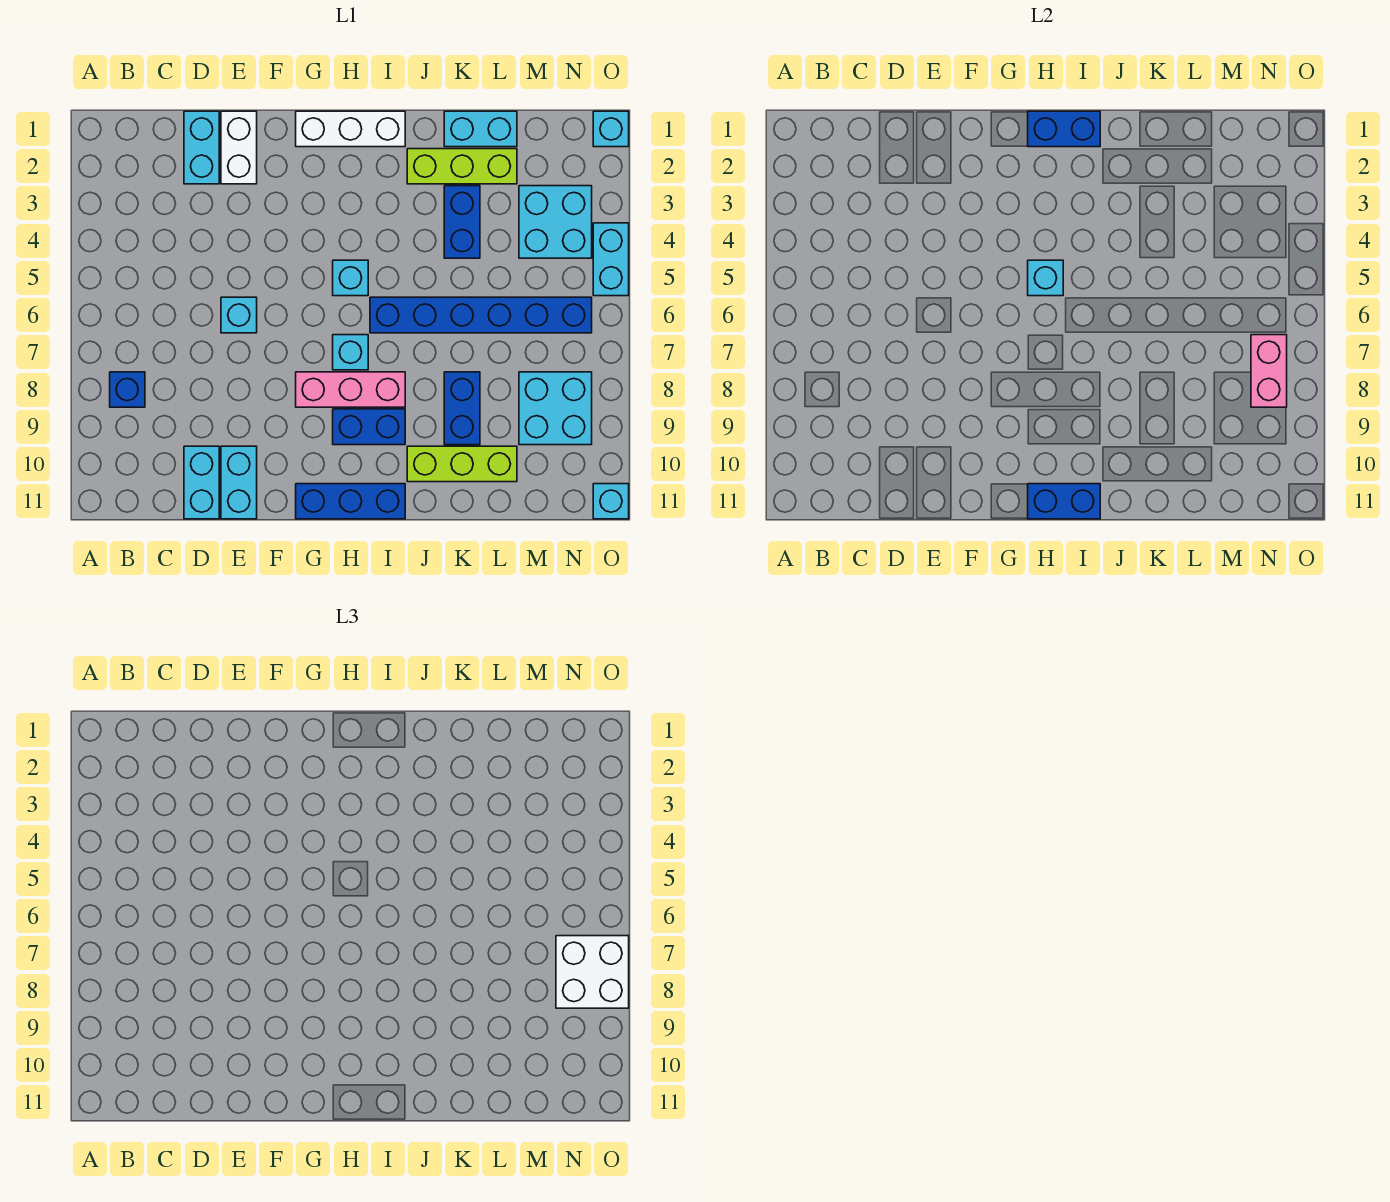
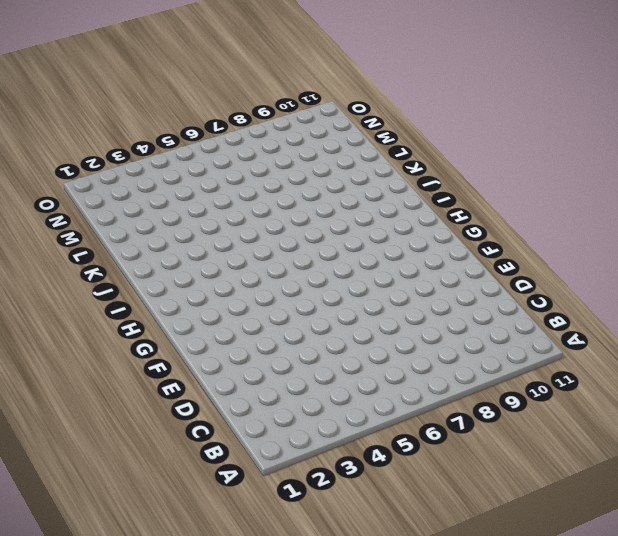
none -> blue brick B8 level 1
none -> cyan brick D1:D2 level 1
none -> cyan brick D10:D11 level 1

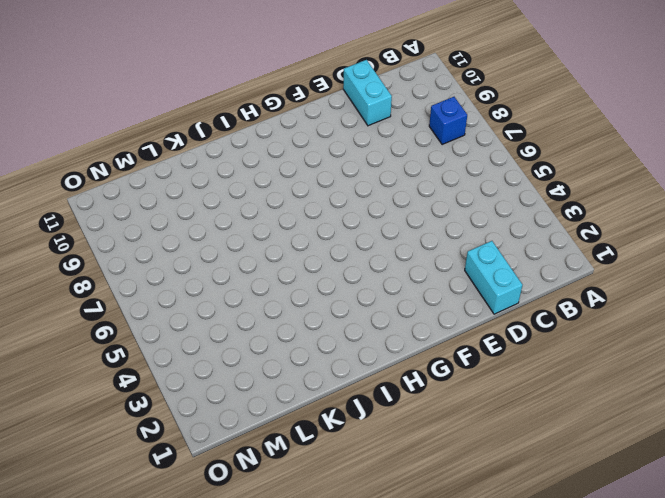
none -> white brick E1:E2 level 1
none -> cyan brick E6 level 1
none -> cyan brick E10:E11 level 1

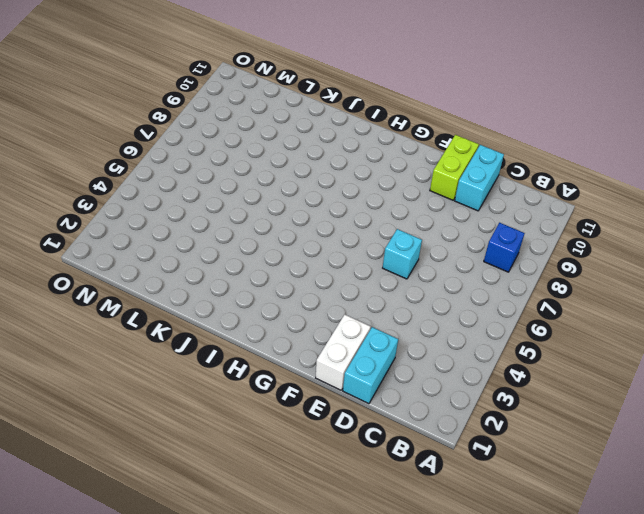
lime brick E10:E11 level 1 -> cyan brick E10:E11 level 1
none -> white brick G1:I1 level 1
none -> pink brick G8:I8 level 1
none -> blue brick G11:I11 level 1

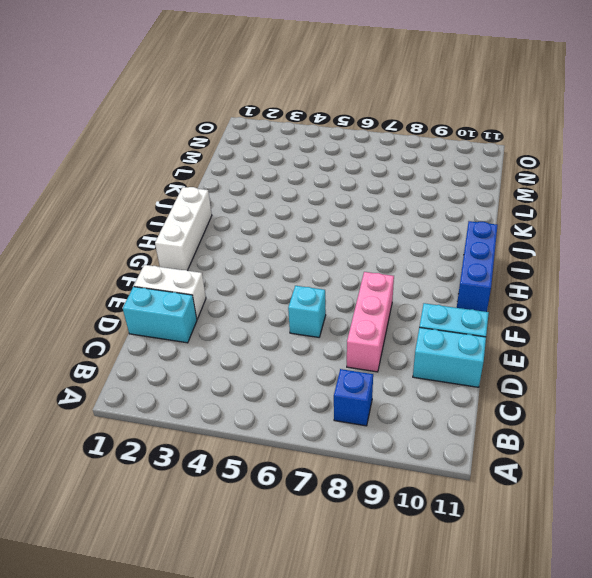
pink brick D8:F8 level 1 -> pink brick G8:I8 level 1
none -> cyan brick H5 level 1
none -> cyan brick H7 level 1
none -> blue brick H9:I9 level 1

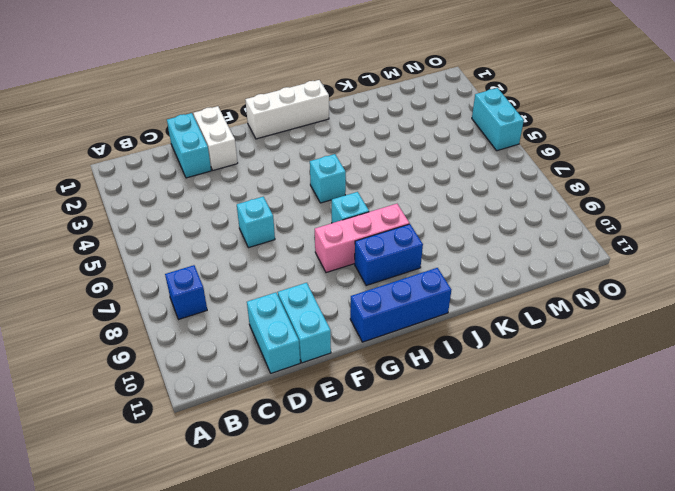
none -> blue brick I6:N6 level 1
none -> lime brick J2:L2 level 1
none -> lime brick J10:L10 level 1

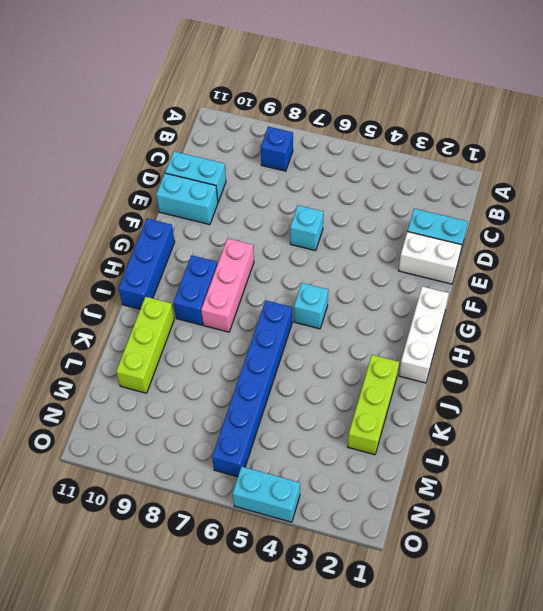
none -> cyan brick H7 level 1
none -> cyan brick K1:L1 level 1
none -> blue brick K3:K4 level 1

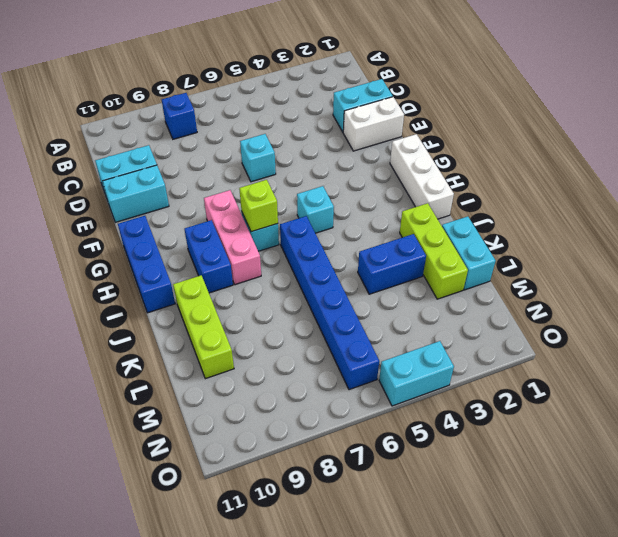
lime brick H7 level 2 -> none
none -> blue brick K8:K9 level 1
none -> cyan brick M3:N4 level 1
none -> cyan brick M8:N9 level 1

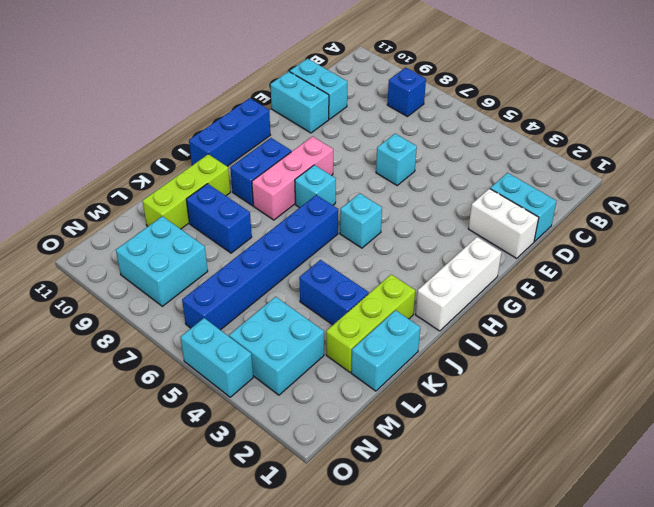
none -> cyan brick O1 level 1
none -> cyan brick O11 level 1
none -> blue brick H1:I1 level 2

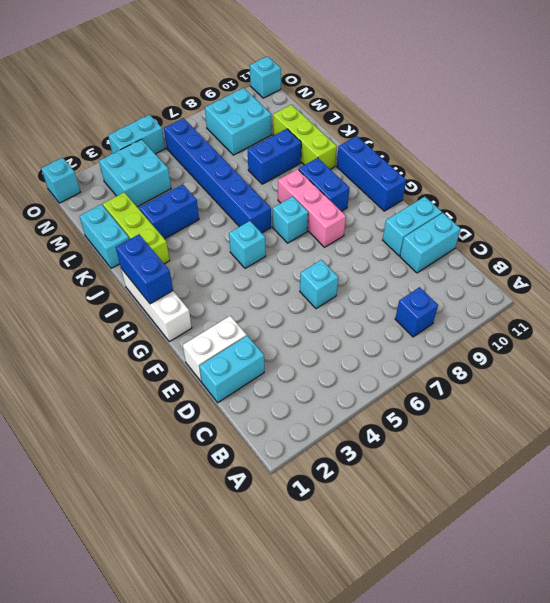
none -> cyan brick H5 level 2
none -> blue brick H11:I11 level 2
none -> pink brick N7:N8 level 2

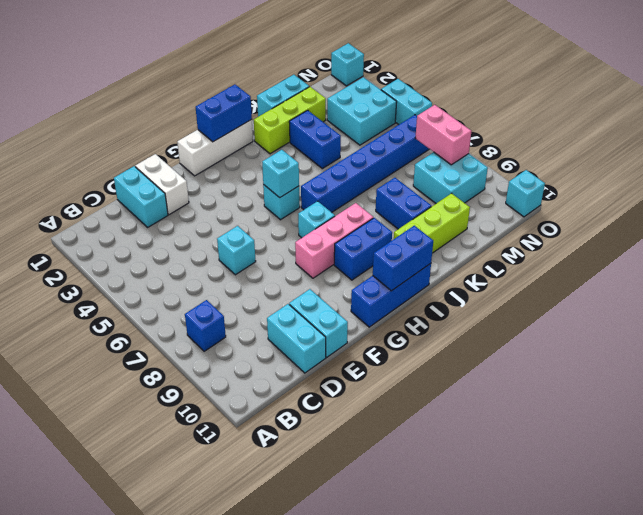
none -> white brick N7:O8 level 3

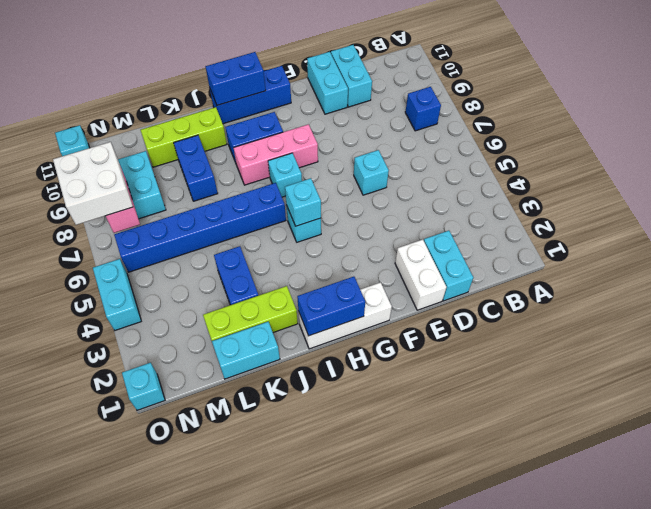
none -> cyan brick M3:N4 level 1

